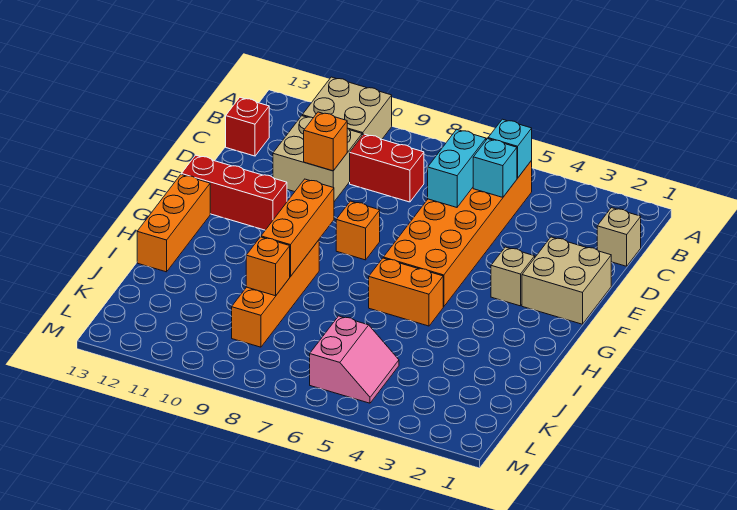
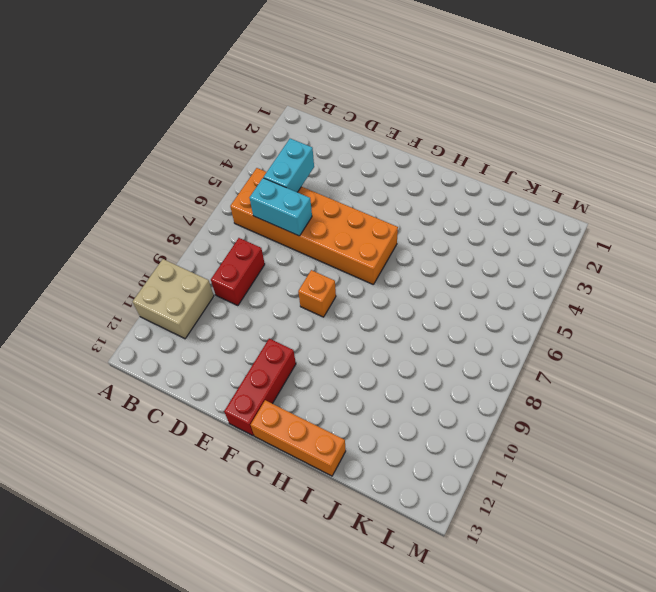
cyan brick C4:C5 level 2 -> cyan brick C5 level 2
none -> tan brick C1 level 1
none -> tan brick C10:D11 level 1
none -> red brick C13 level 1

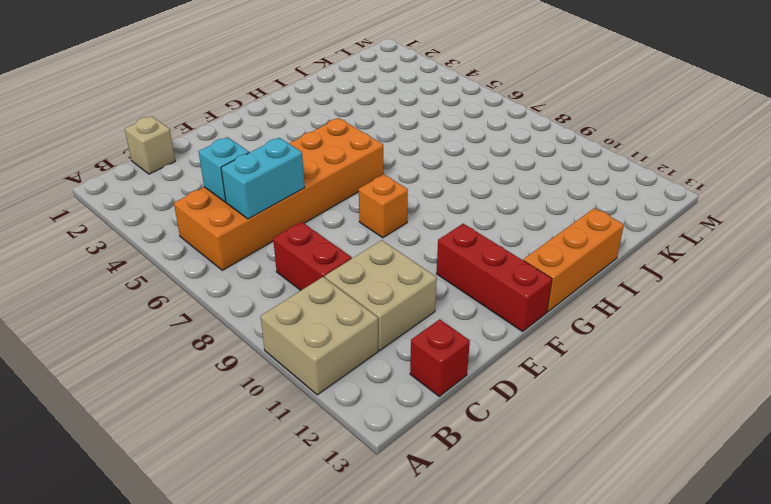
none -> tan brick E1:F2 level 1
none -> tan brick F3 level 1
none -> orange brick H5:H6 level 1

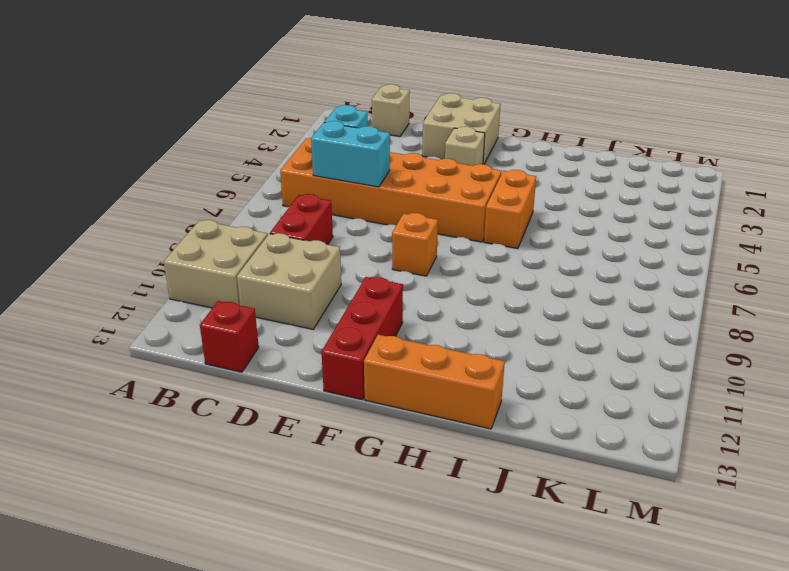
none -> orange brick H9:K9 level 1
none -> pink slope K5:L6 level 1 top 6
none -> cyan brick B5 level 2

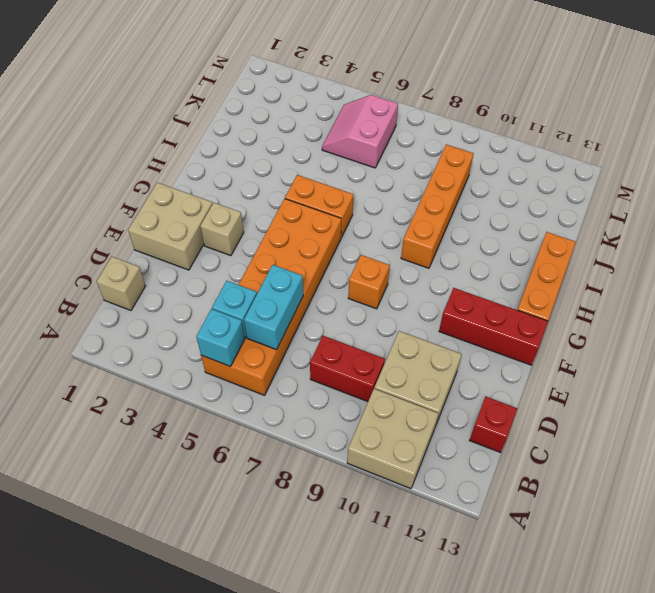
none -> orange brick D10 level 2
none -> orange brick G9:I9 level 2
none -> orange brick J9 level 2

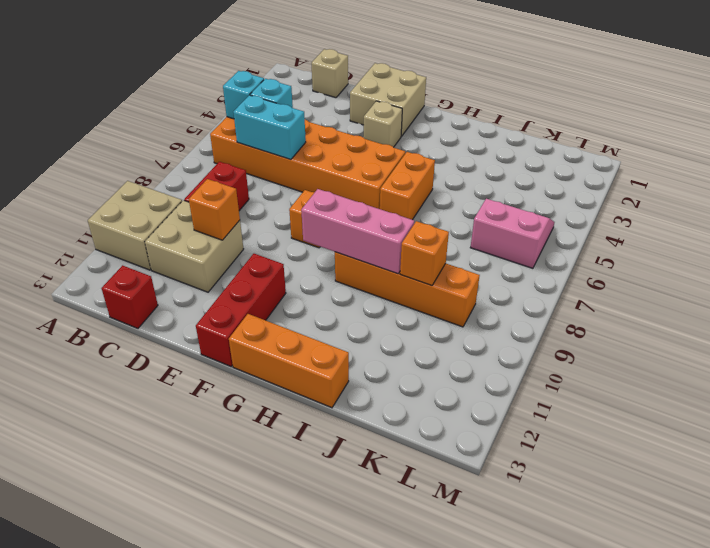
pink brick G9:I9 level 2 -> orange brick G9:I9 level 2

